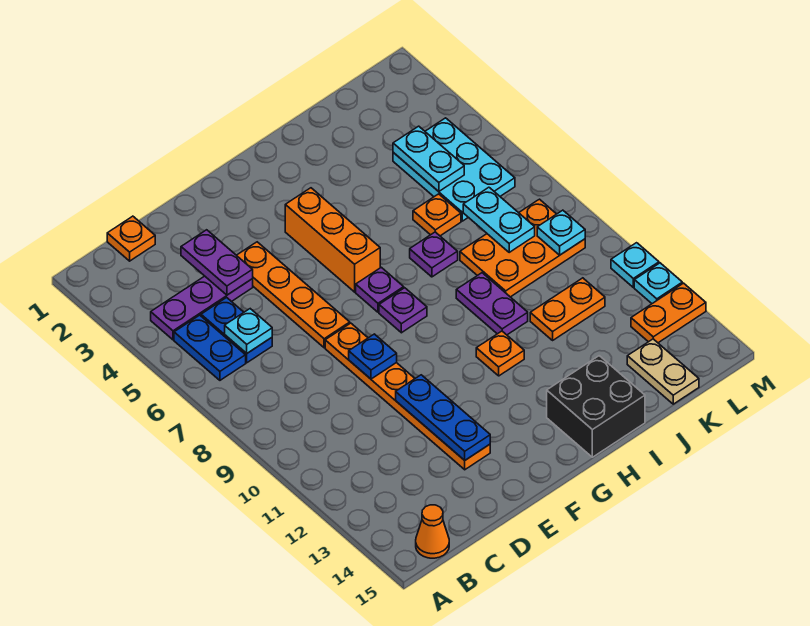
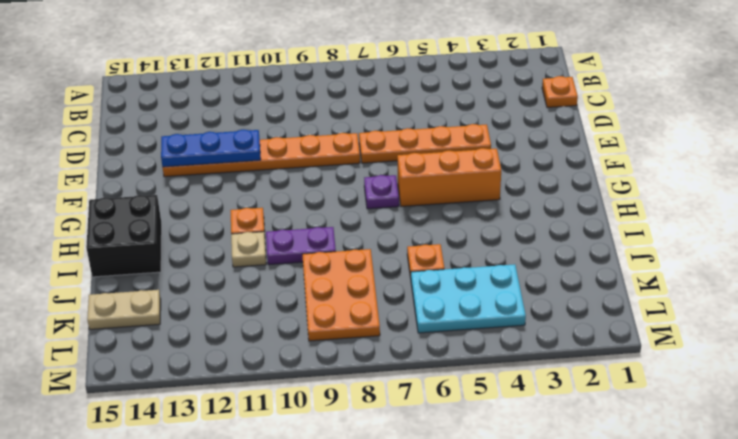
tan plate I11 level 1 -> none
none -> purple plate B4:D4 level 1
none -> blue plate B5:B6 level 1
none -> orange cone B15 level 1

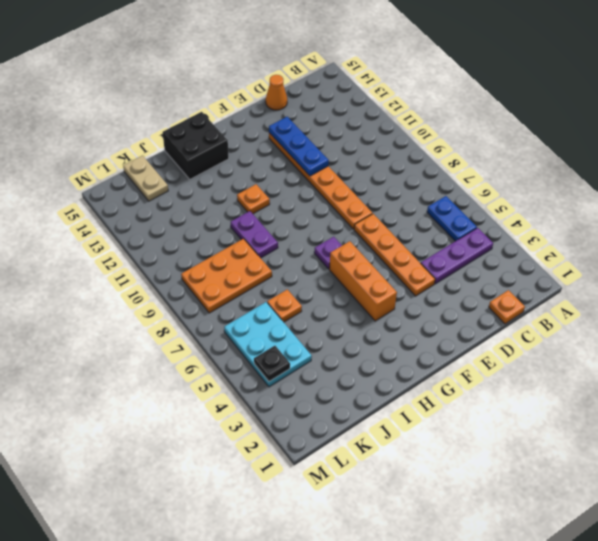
orange cone D15 level 1 -> orange cone B15 level 1
black plate L4 level 2 -> none
none -> blue plate C5:C6 level 1
none -> purple plate G8 level 1
none -> purple plate I7 level 1

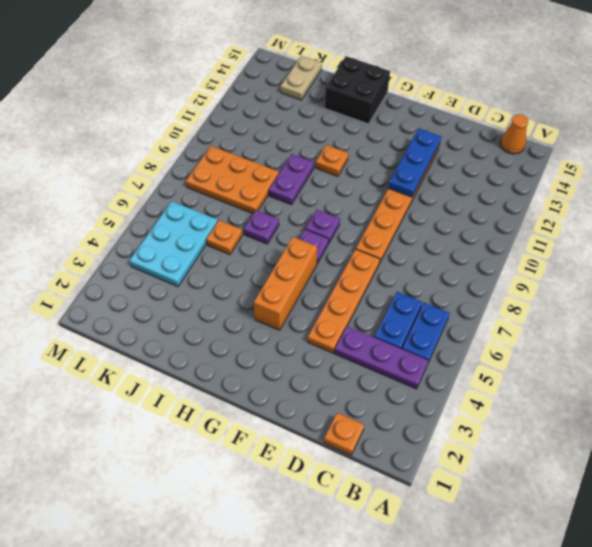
none -> orange plate J11:K11 level 1
none -> orange plate L13:M13 level 1
none -> cyan plate M11 level 1

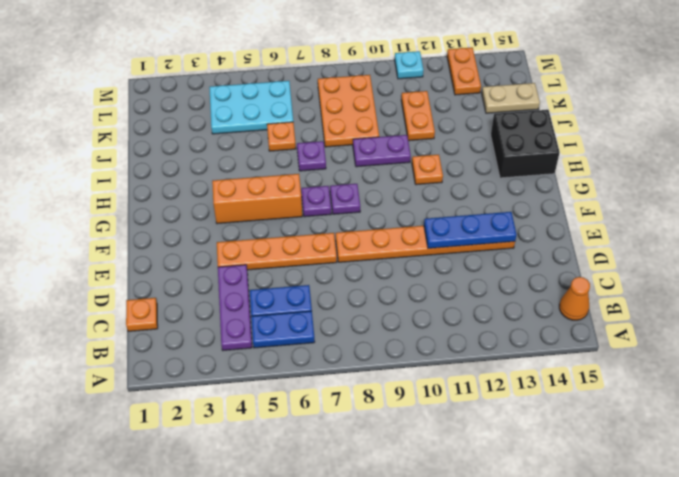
none -> cyan plate M12 level 1
none -> cyan plate C6 level 2
none -> purple plate D3:D4 level 2

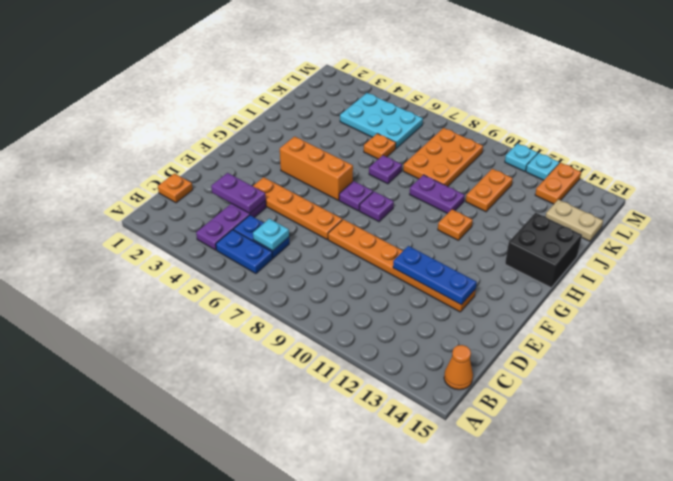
none -> blue plate E9 level 2
none -> cyan plate K4:K5 level 2
none -> cyan plate K7:K8 level 2

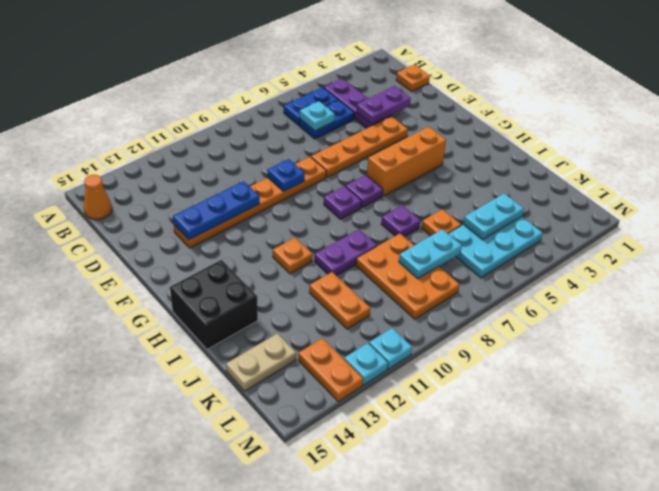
none -> cyan plate L9 level 2

